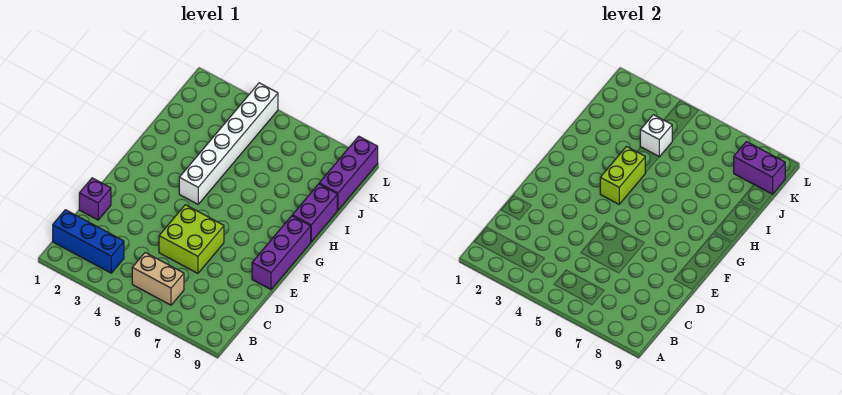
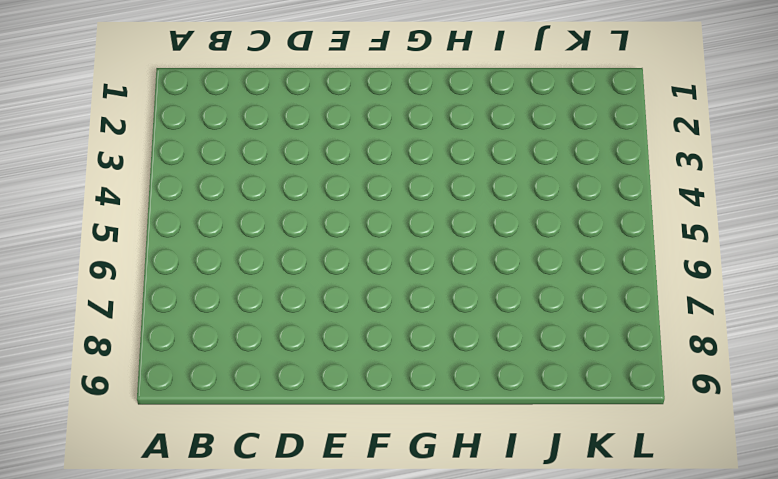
none -> blue brick B1:B3 level 1
none -> tan brick B5:B6 level 1

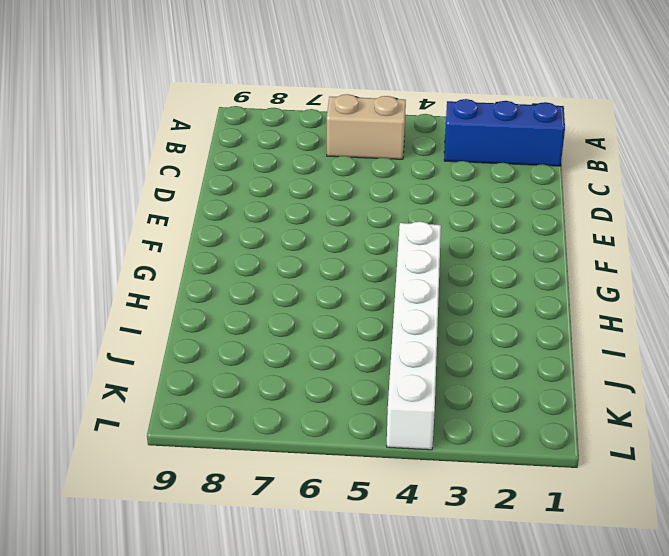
none -> purple brick D1 level 1
none -> lime brick D5:E6 level 1

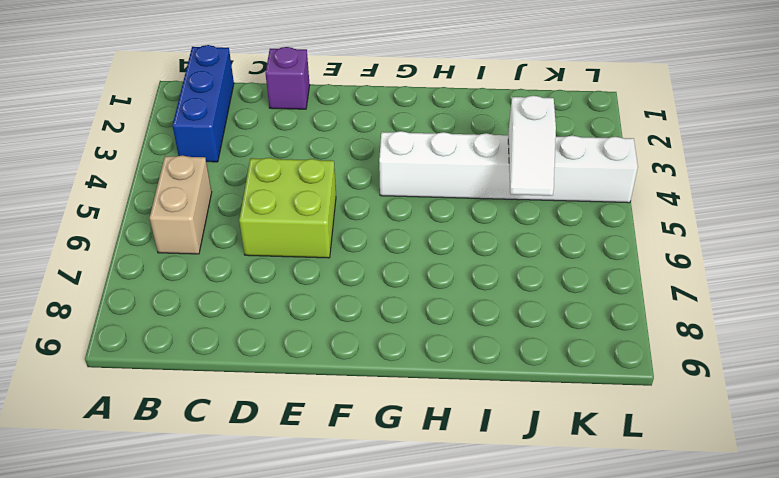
white slope J4:J5 level 2 top 4 -> white brick J4 level 2
none -> purple brick E9:G9 level 1
none -> purple brick H9:I9 level 1

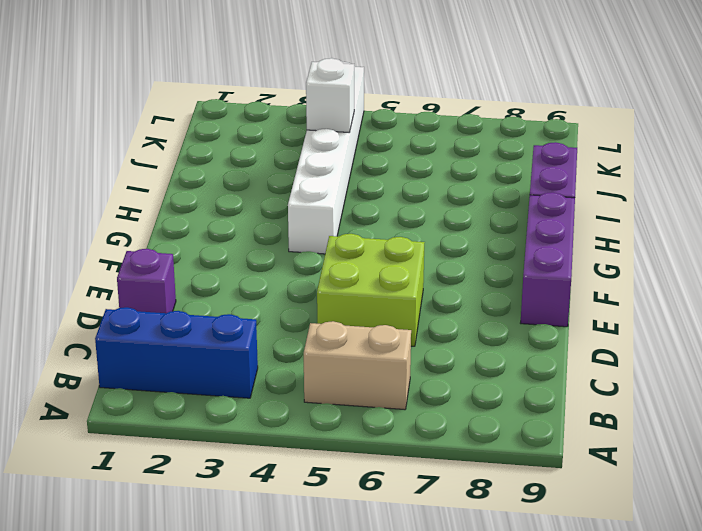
none -> purple brick J9:L9 level 1
none -> lime brick G4:H4 level 2

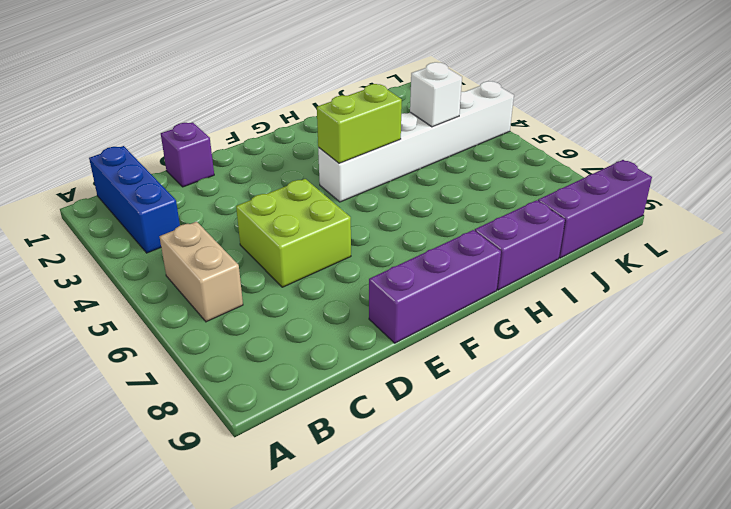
none -> purple brick K8:K9 level 2

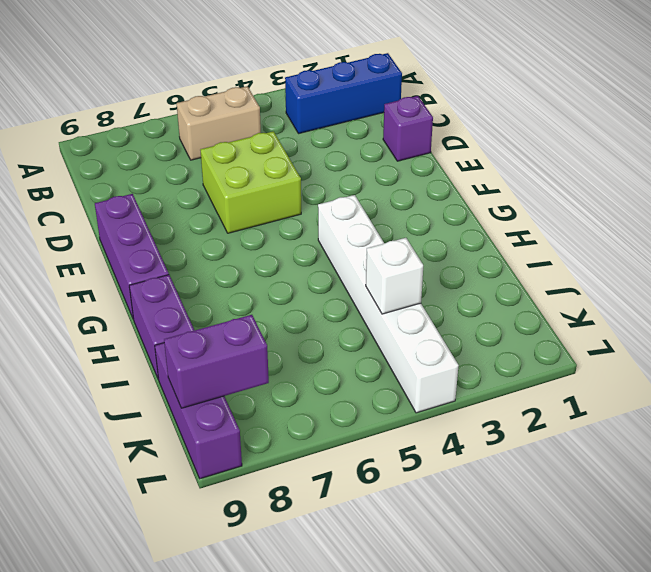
none -> lime brick G4:H4 level 2

